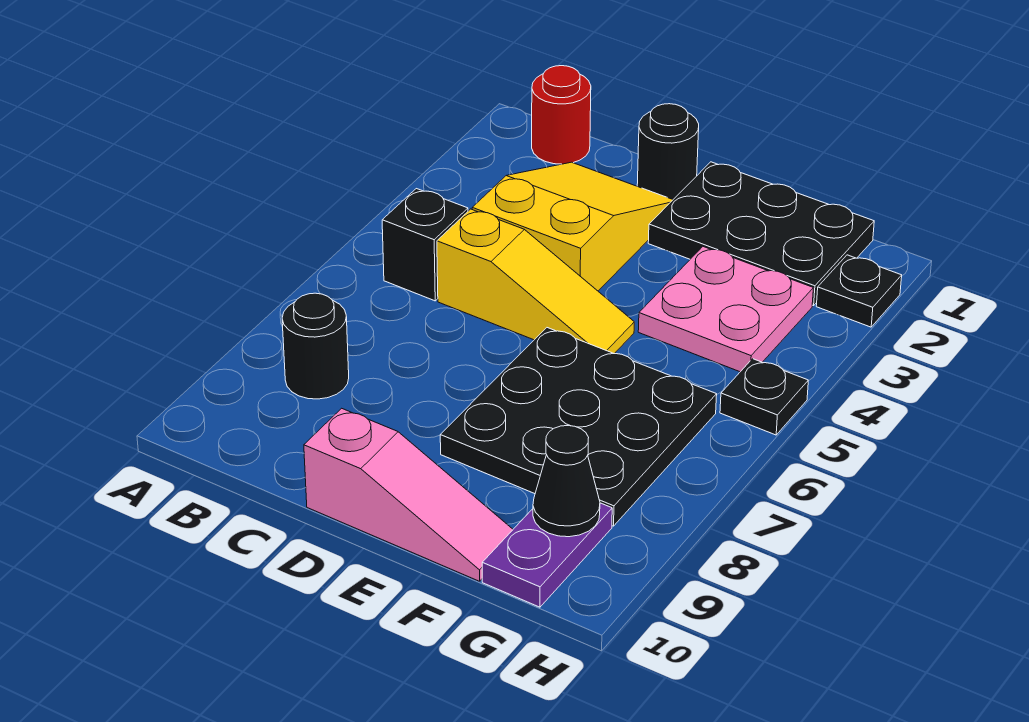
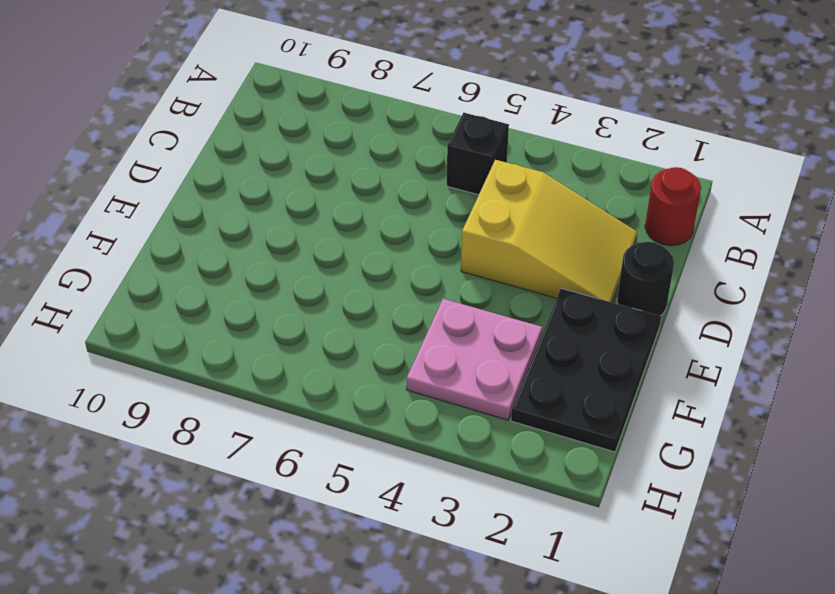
none -> black round brick B8 level 1
none -> yellow slope C5:E5 level 1 top C
none -> pink slope D10:F10 level 1 top D

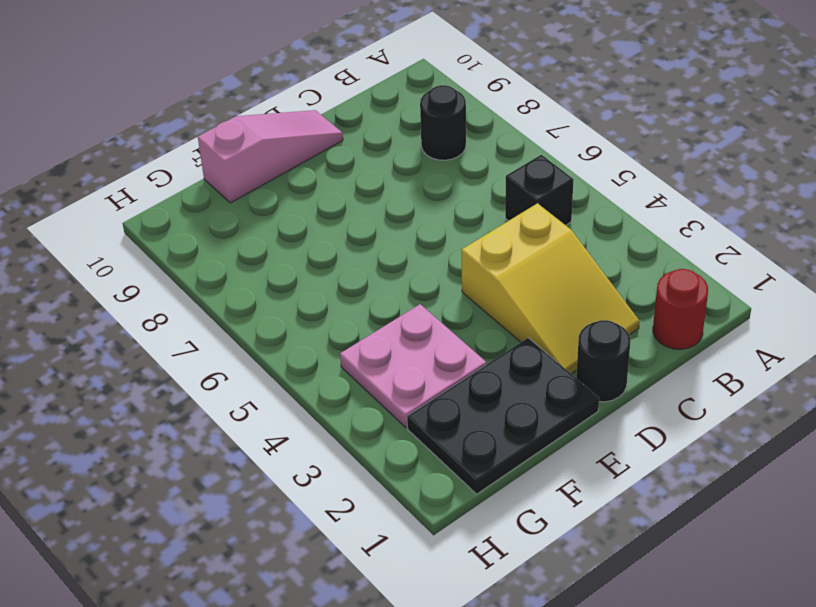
pink slope D10:F10 level 1 top F -> pink slope D10:F10 level 1 top D
none -> yellow slope C5:E5 level 1 top C
none -> black plate E6:G8 level 1
none -> purple plate G9:G10 level 1

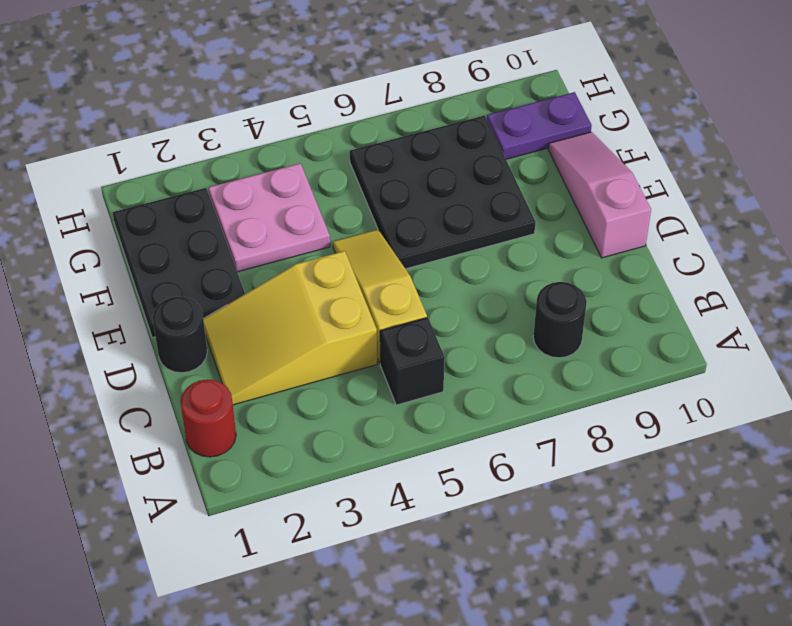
none -> black plate H2 level 1
none -> black plate H5 level 1
none -> black cone G9 level 2

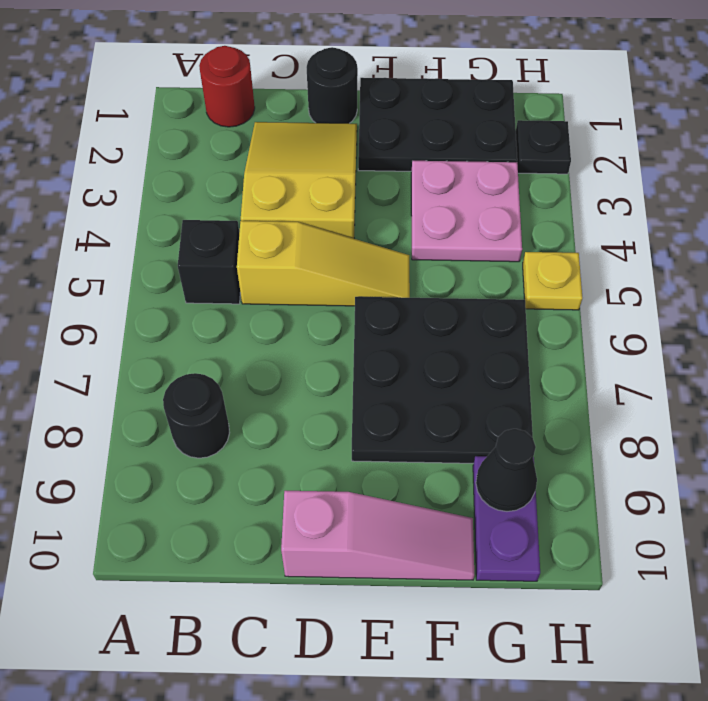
yellow plate H5 level 1 -> black plate H5 level 1

